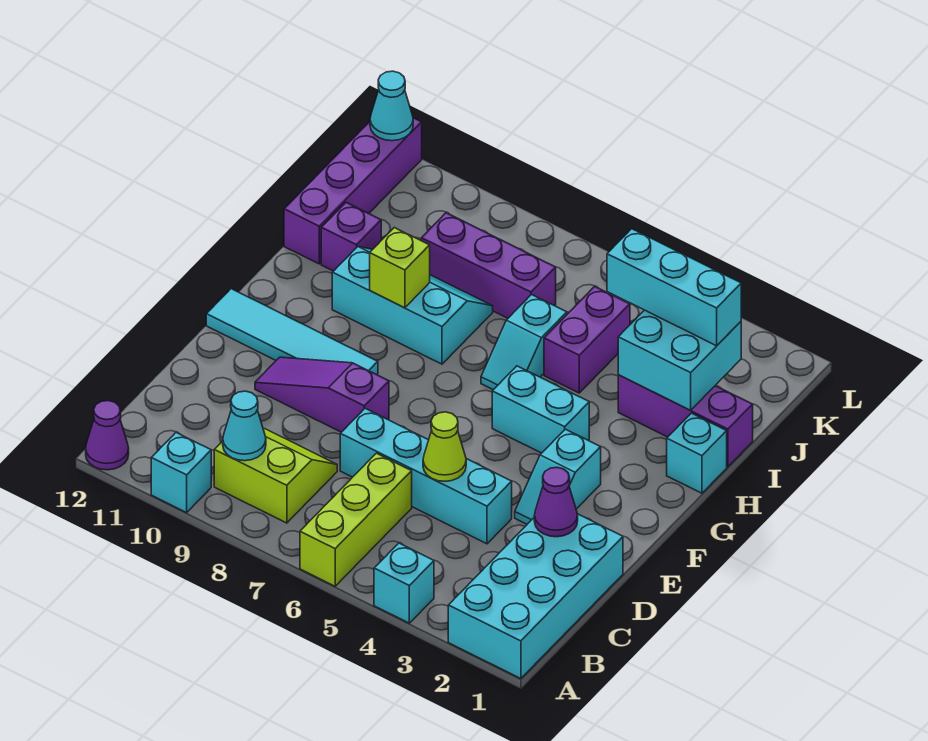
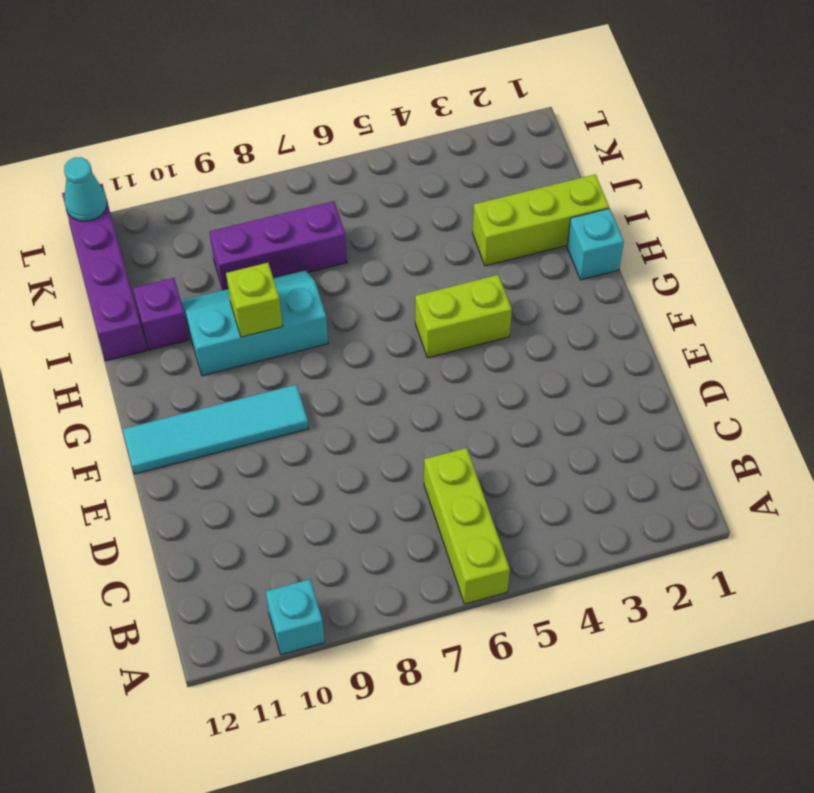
lime brick G4:G5 level 1 -> cyan brick G4:G5 level 1
lime brick I1:I3 level 1 -> purple brick I1:I3 level 1
none -> cyan brick A1:D2 level 1
none -> cyan brick A4 level 1
none -> purple cone A12 level 1

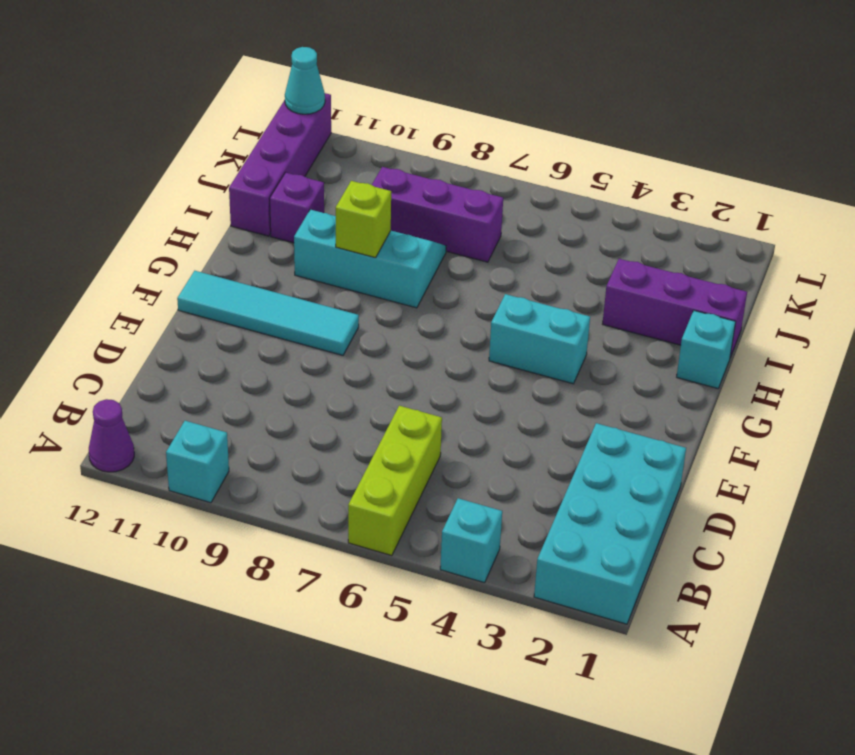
none -> lime slope B8:C9 level 1 top B
none -> cyan brick D4:D7 level 1
none -> cyan slope E3:F3 level 1 top F

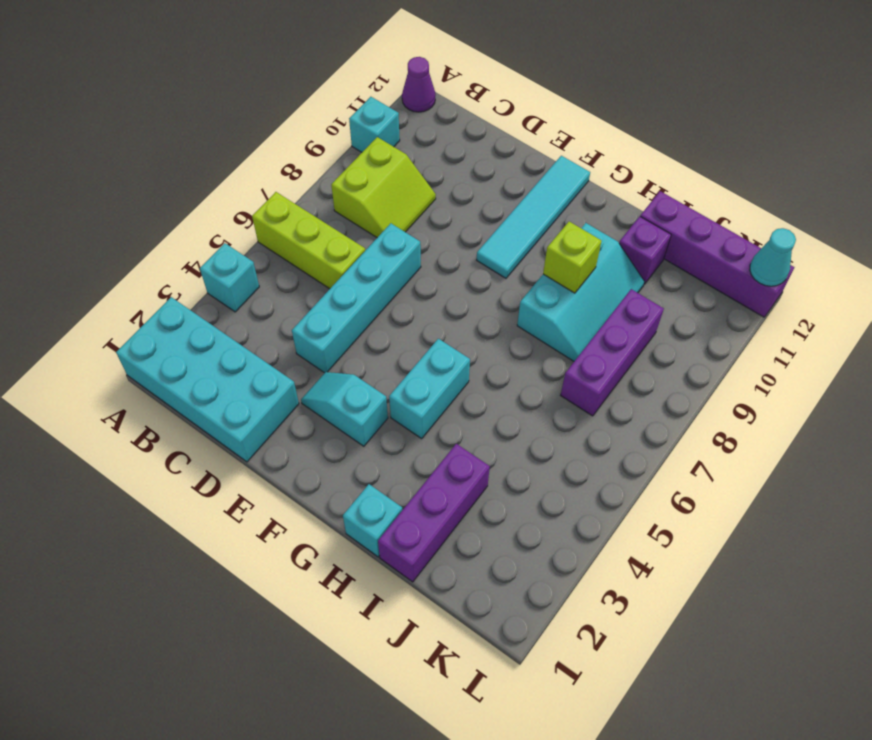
none -> purple slope E8:E10 level 1 top 8
none -> cyan slope H6:I6 level 1 top I
none -> purple brick I5:J5 level 1

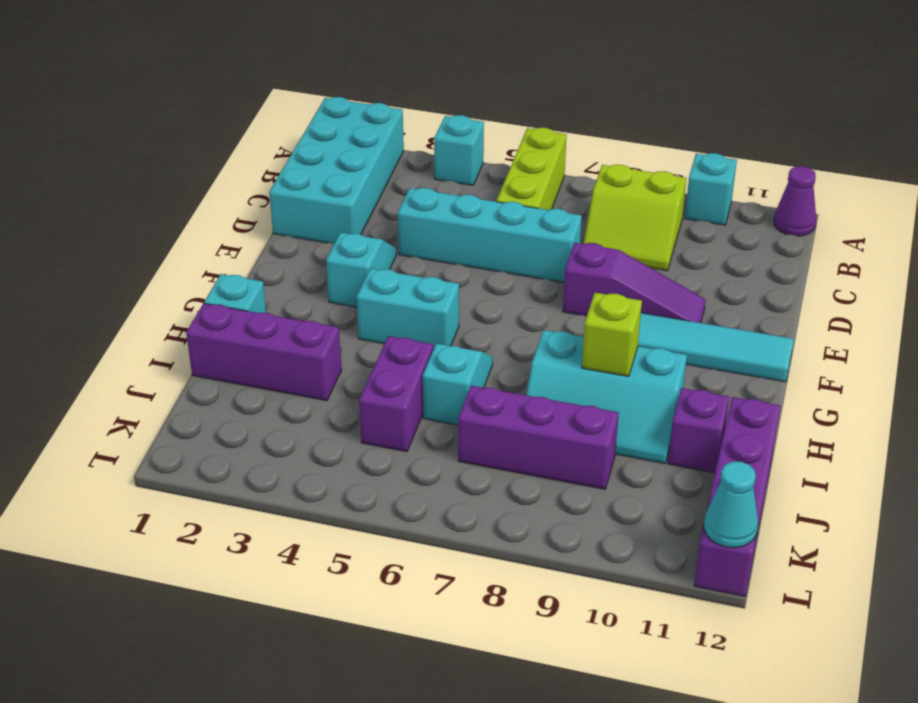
none -> cyan cone B9 level 2
none -> purple cone D2 level 2
none -> lime cone D5 level 2

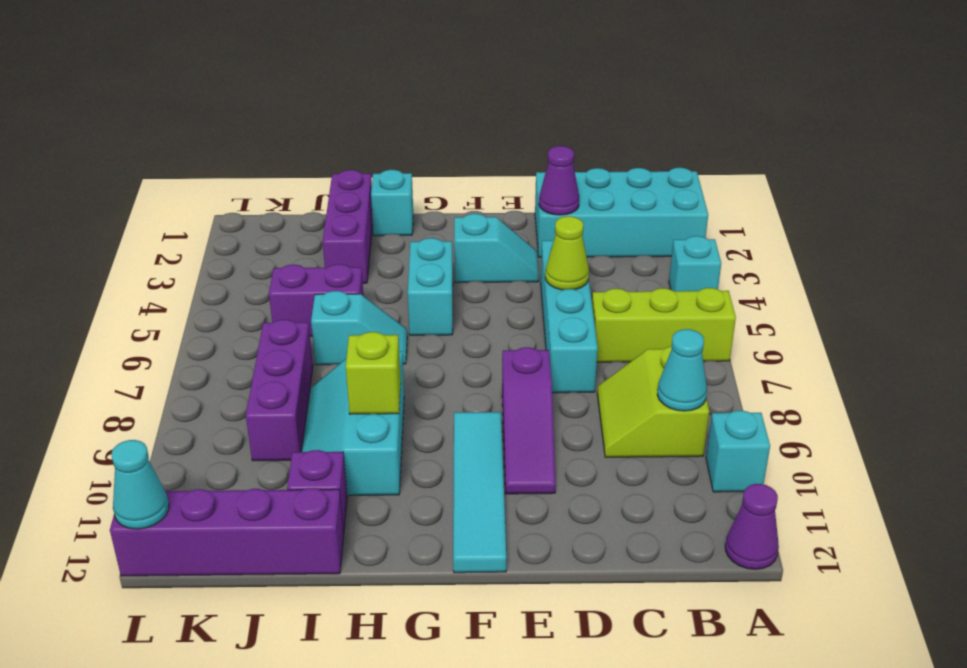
none -> cyan brick I2:J3 level 2
none -> cyan brick J2:J4 level 3

